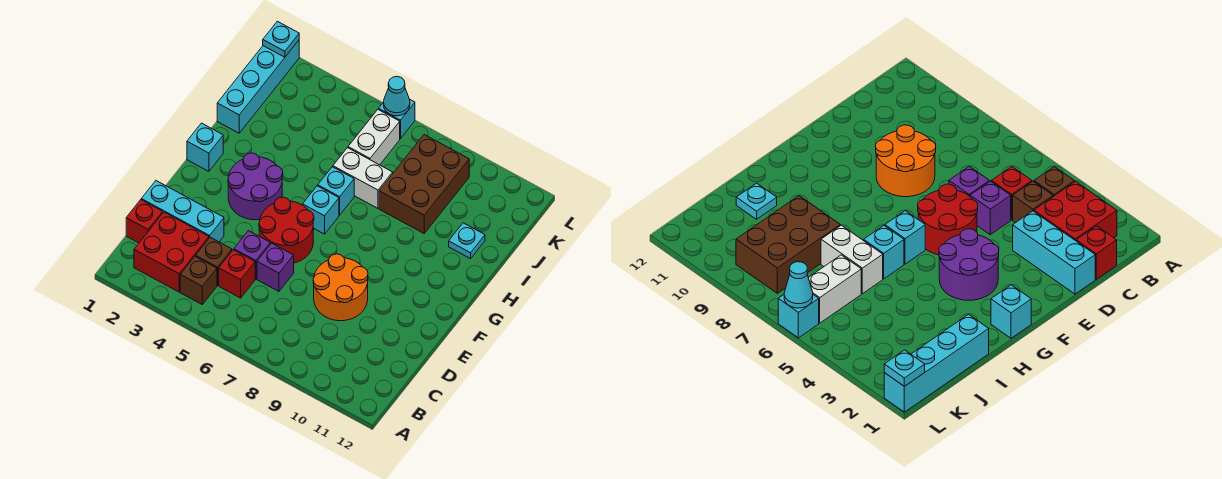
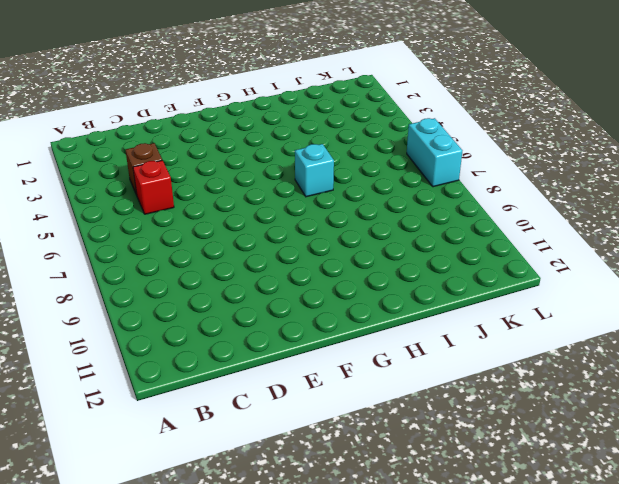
cyan brick L6:L7 level 1 -> cyan brick L6 level 1
none -> red brick B2:C3 level 1
none -> brown brick B4 level 1
none -> red brick C1 level 1

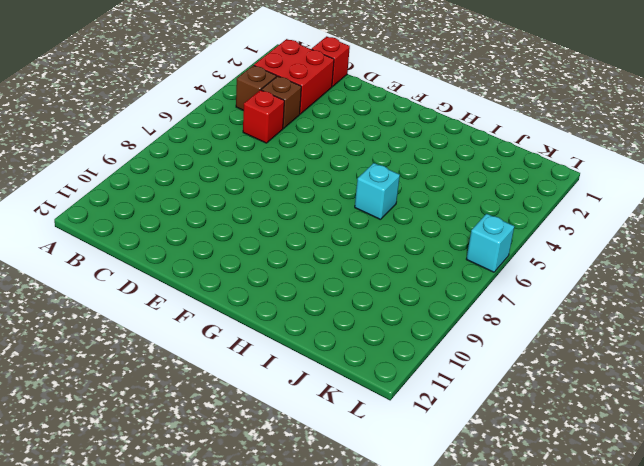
none -> cyan brick D1:D3 level 1
none -> purple brick D5 level 1
none -> purple brick D6 level 1

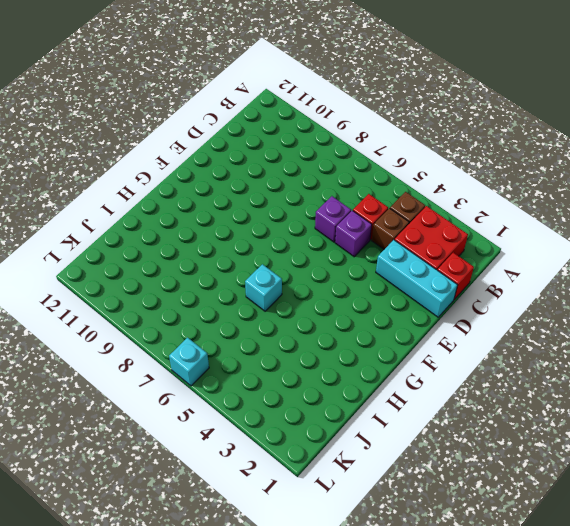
none -> orange round brick D8:E9 level 1
none -> red round brick E5:F6 level 1
none -> purple round brick F3:G4 level 1

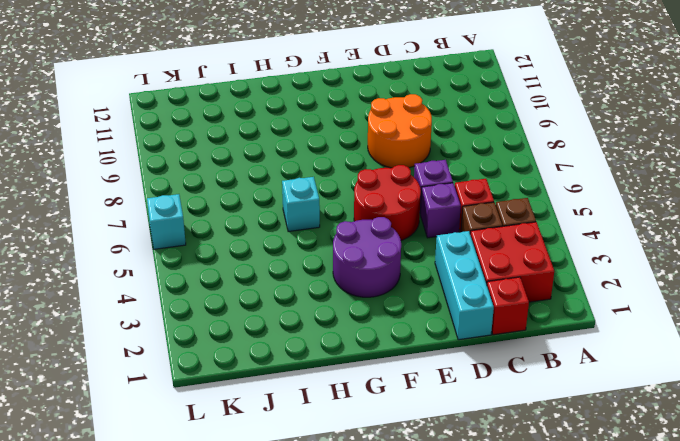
none -> cyan brick G1 level 1
none -> cyan brick G6 level 1
none -> cyan brick I1:L1 level 1

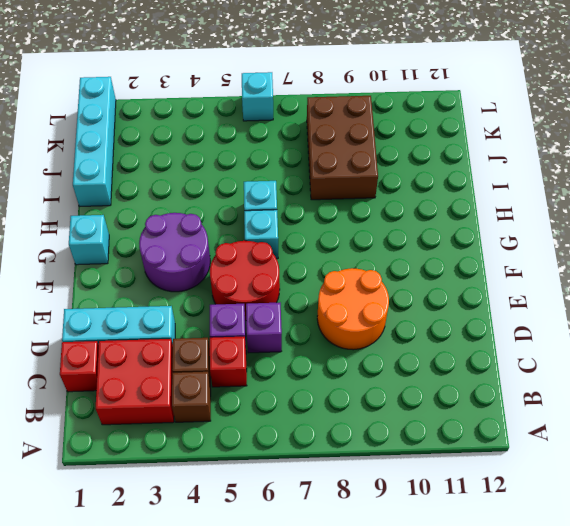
none -> white brick I6:I7 level 1
none -> cyan plate I11 level 1
none -> white brick J6:K6 level 1

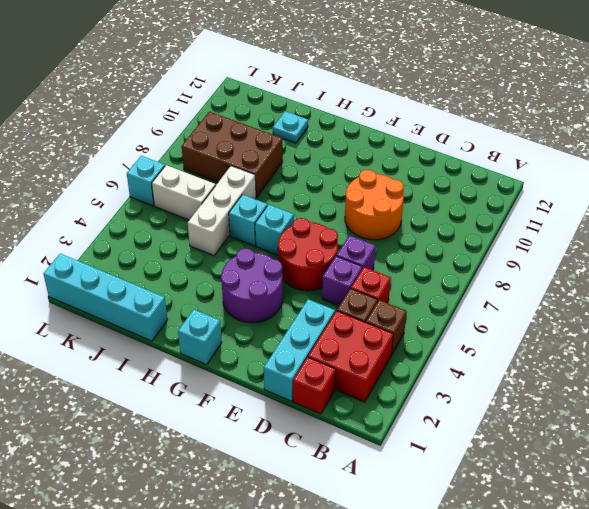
white brick I5:I7 level 1 -> white brick I6:I7 level 1
none -> cyan plate L1 level 2
none -> cyan cone L6 level 2

